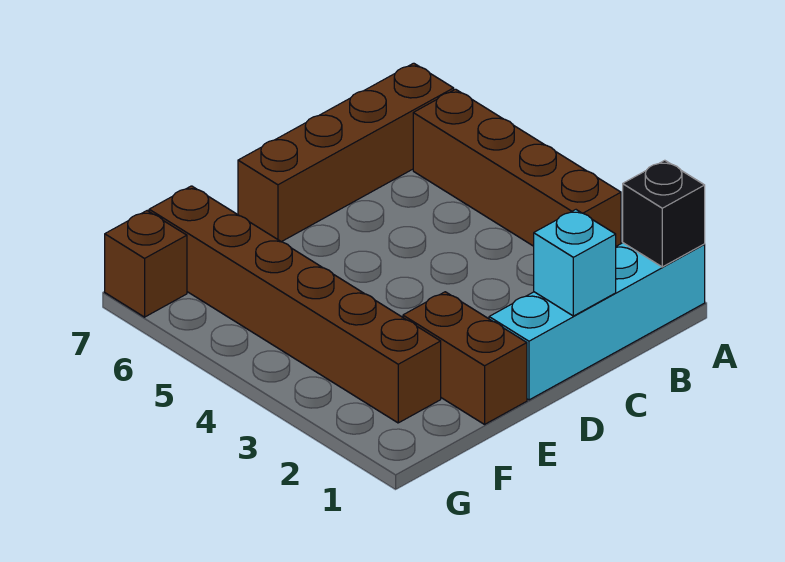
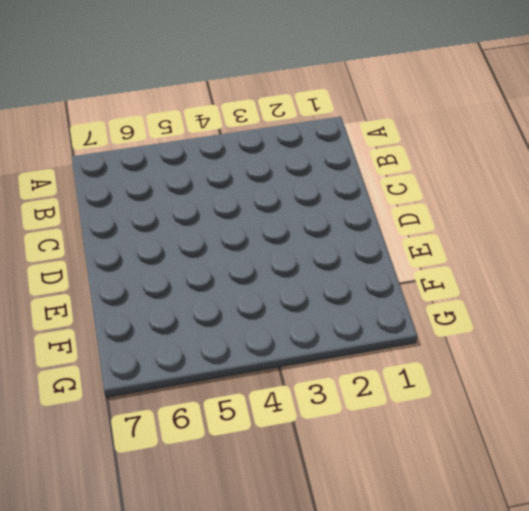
none -> cyan brick A1:D1 level 1
none -> brown brick A3:A6 level 1

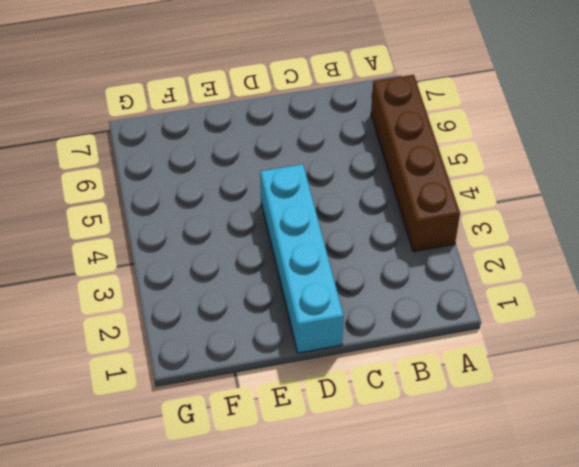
cyan brick D1:D4 level 1 -> cyan brick A1:D1 level 1
none -> brown brick A7:D7 level 1
none -> brown brick E1:E2 level 1

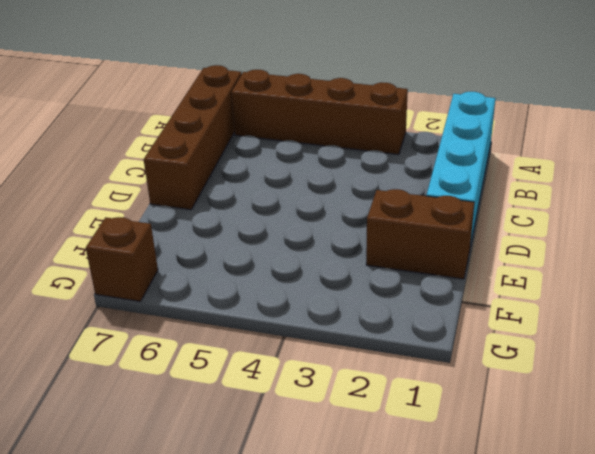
none -> brown brick F2:F7 level 1
none -> black brick A1 level 2

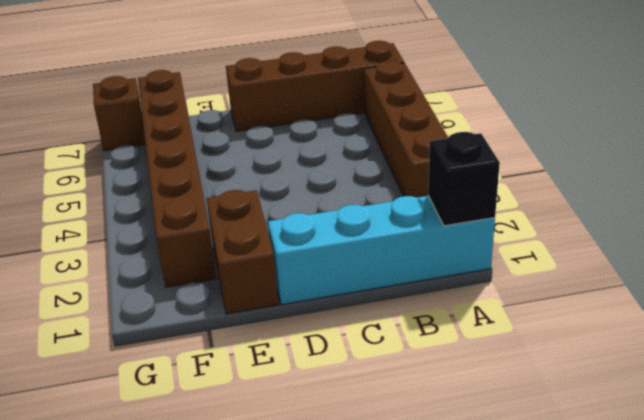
none -> cyan brick C1 level 2

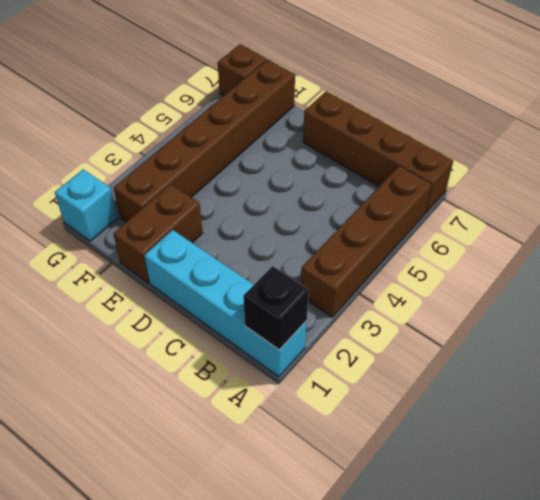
cyan brick G1 level 1 -> cyan brick C1 level 2

